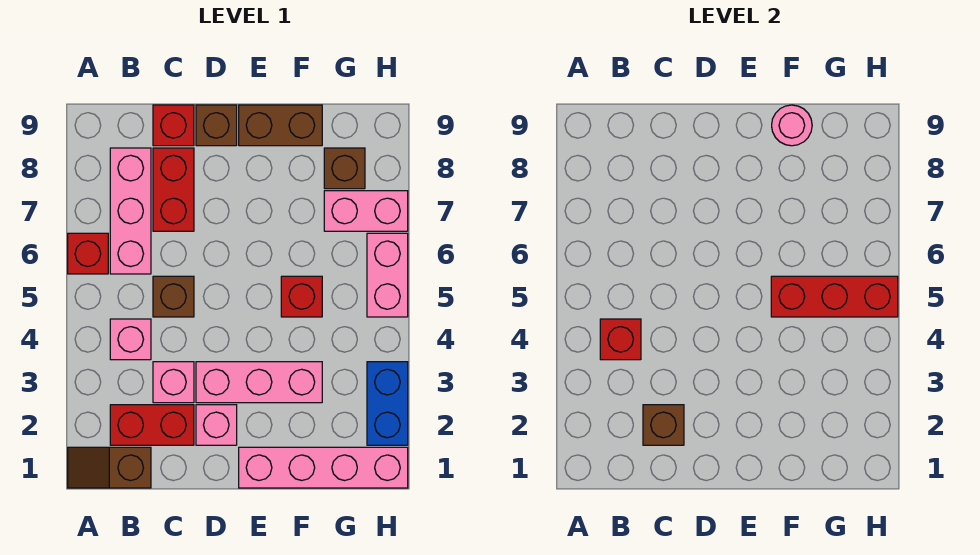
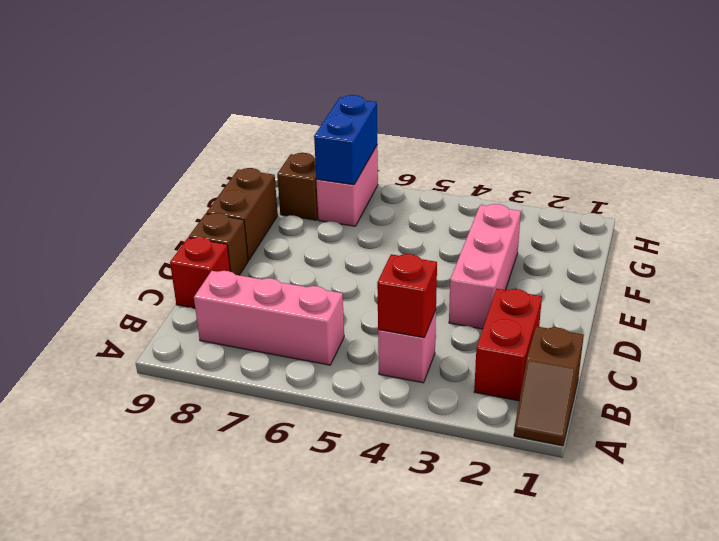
blue brick G7:H7 level 2 -> blue brick H2:H3 level 1
none -> red brick A6 level 1
none -> pink brick C3 level 1
none -> brown brick C5 level 1

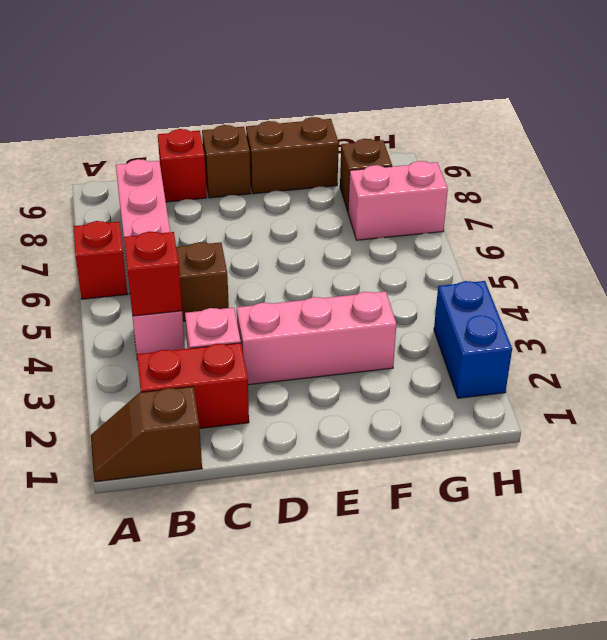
none -> red brick C7:C8 level 1
none -> pink brick D2 level 1
none -> pink brick E1:H1 level 1

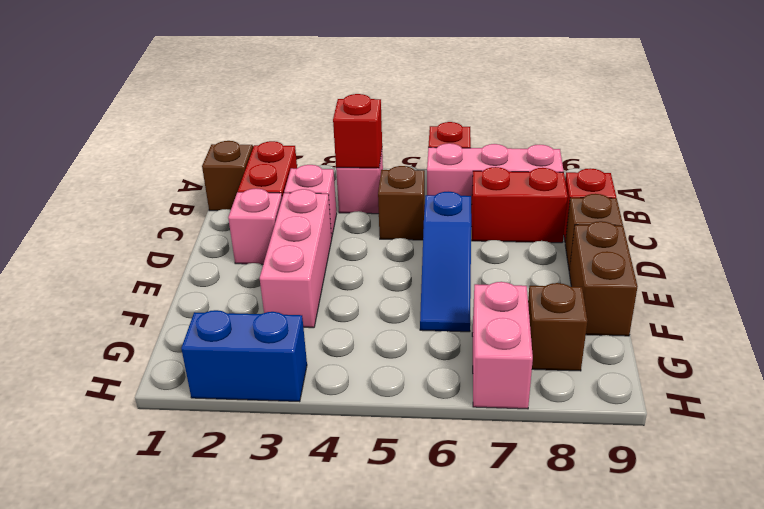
blue slope D6:F6 level 1 top D -> none
none -> pink brick E1:H1 level 1
none -> red brick F5 level 1
none -> pink brick H5:H6 level 1

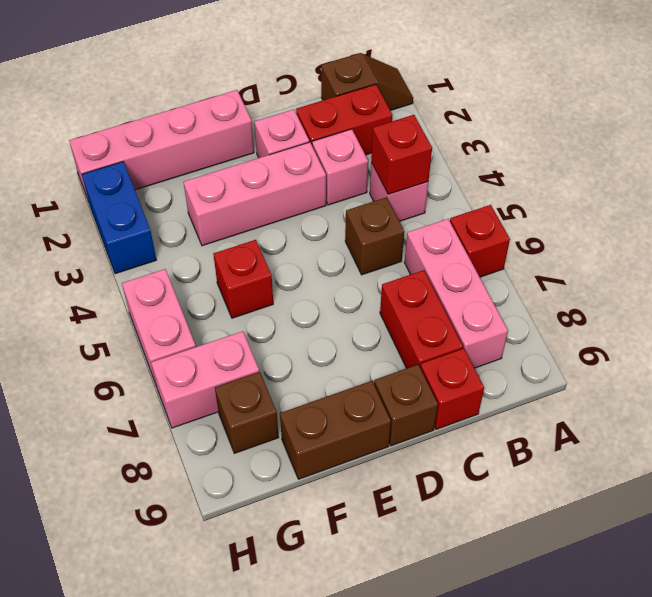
none -> brown brick C2 level 2
none -> red brick F5:H5 level 2
none -> pink round brick F9 level 2

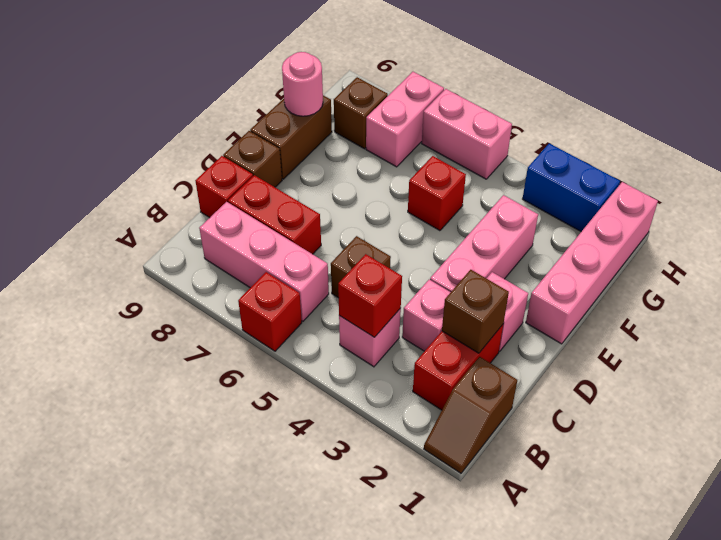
none -> red brick F5:H5 level 2

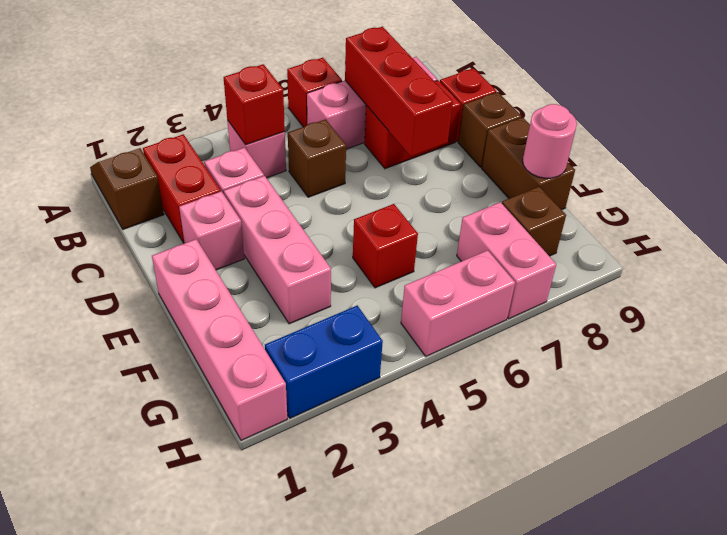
red brick B7:D7 level 2 -> red brick F5:H5 level 2
none -> brown brick C2 level 2

